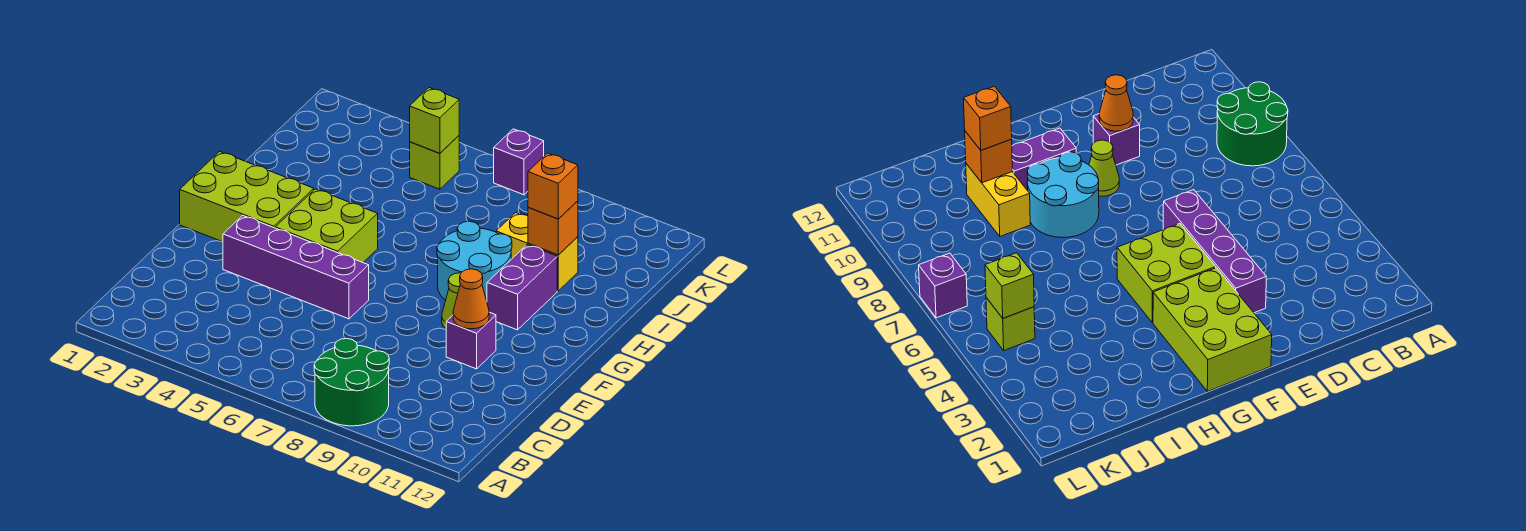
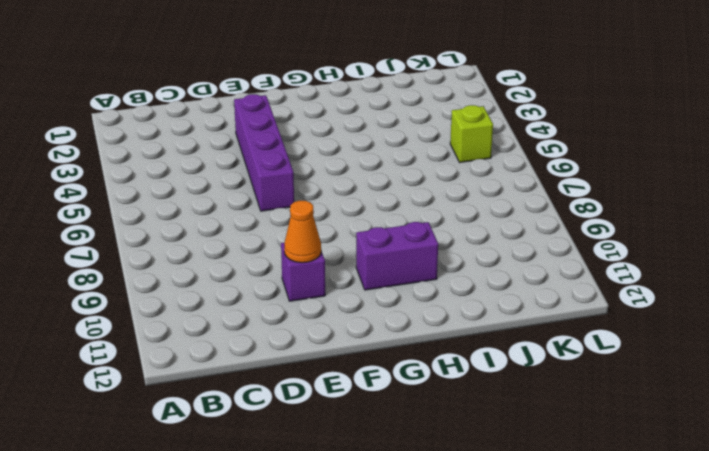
none -> green round brick A8:B9 level 1
none -> lime brick F1:G3 level 1
none -> lime brick F4:G5 level 1

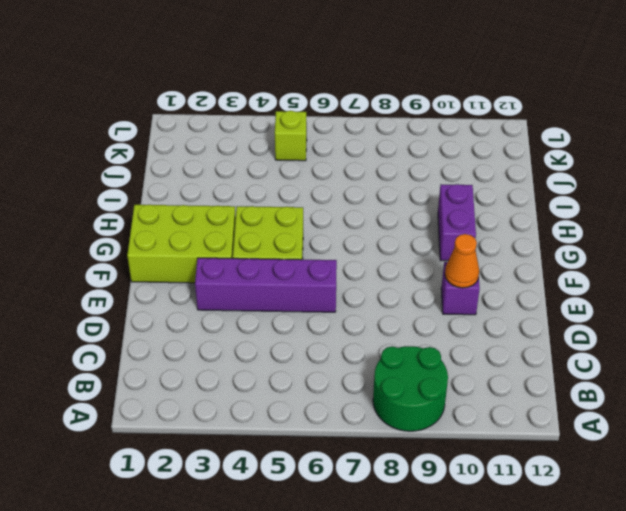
none -> lime cone F9 level 1
none -> cyan round brick G8:H9 level 1
none -> yellow brick I9:I10 level 1

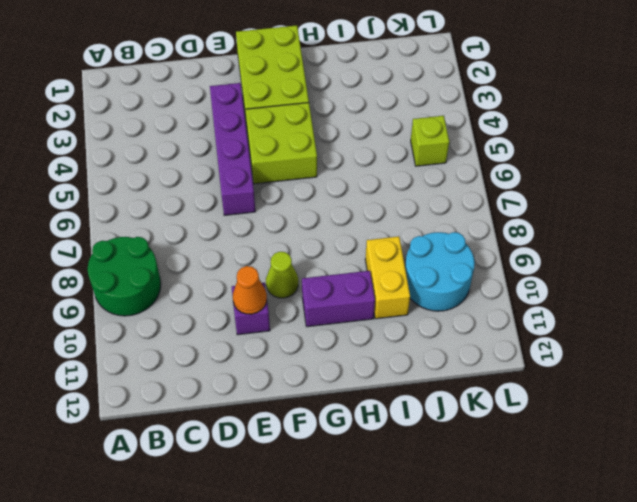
cyan round brick J9:K10 level 1 -> cyan round brick G8:H9 level 1
none -> purple brick L7 level 1
none -> orange brick I10 level 2
none -> lime brick K5 level 2

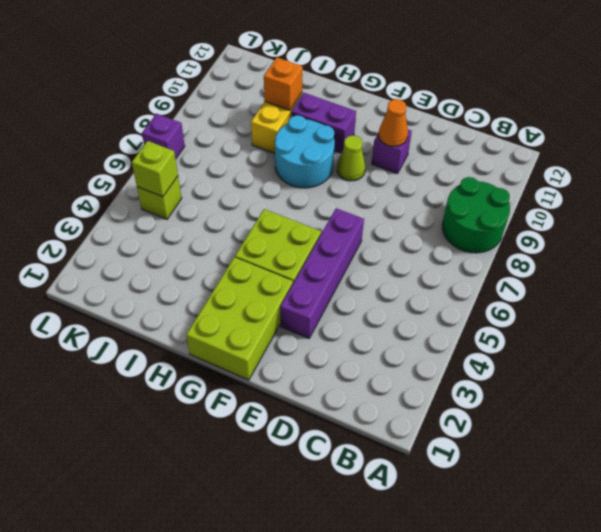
none -> orange brick I10 level 3

